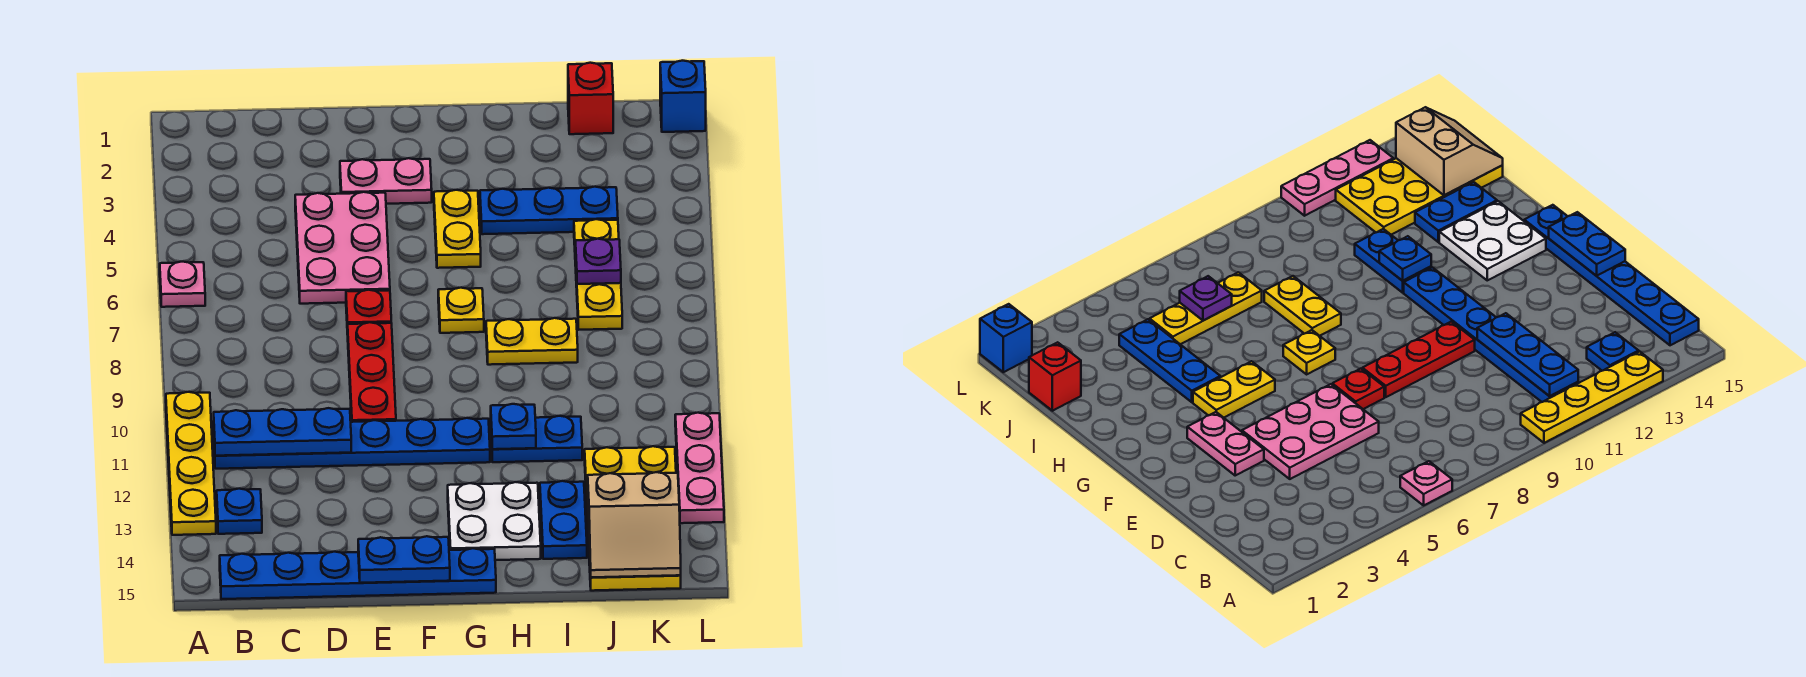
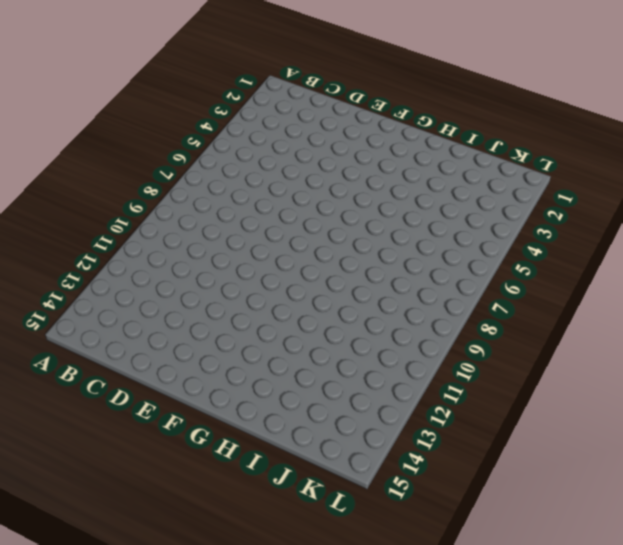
none -> pink plate A6 level 1
none -> yellow plate A10:A13 level 1
none -> blue plate B11:G11 level 1

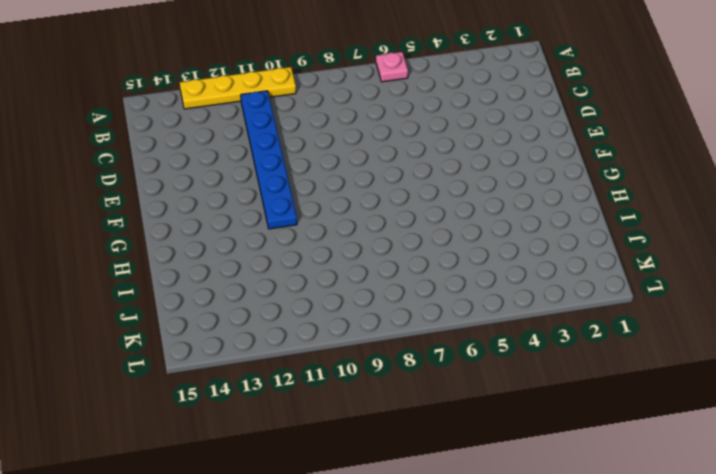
none -> blue plate B13 level 1
none -> blue plate B15:G15 level 1
none -> pink plate D4:E6 level 1

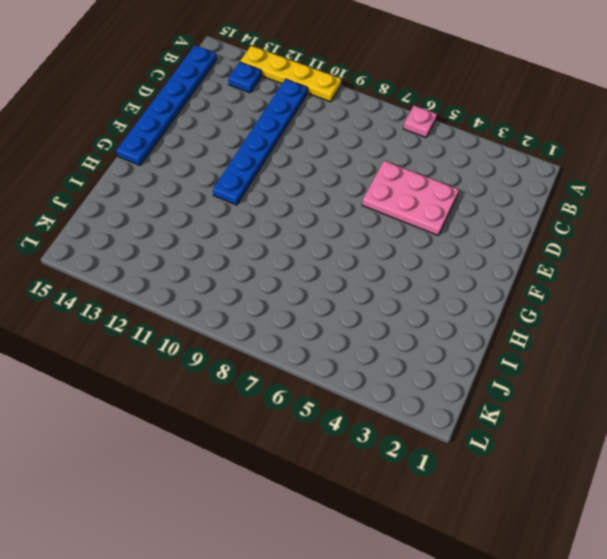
none -> pink plate E3:F3 level 1
none -> red plate E7 level 1
none -> red plate E8:E10 level 1

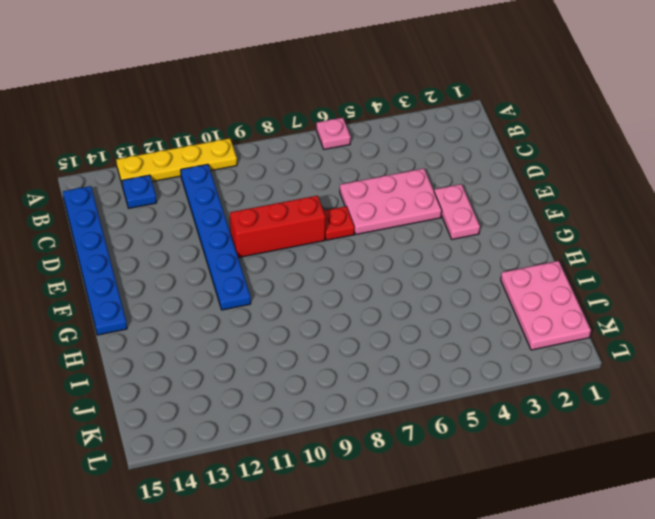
red brick E8:E10 level 1 -> red plate E8:E10 level 1
pink plate I1:K2 level 1 -> red brick J1 level 1
none -> yellow plate G4:G5 level 1
none -> yellow plate G7 level 1
none -> white plate G13:H14 level 1

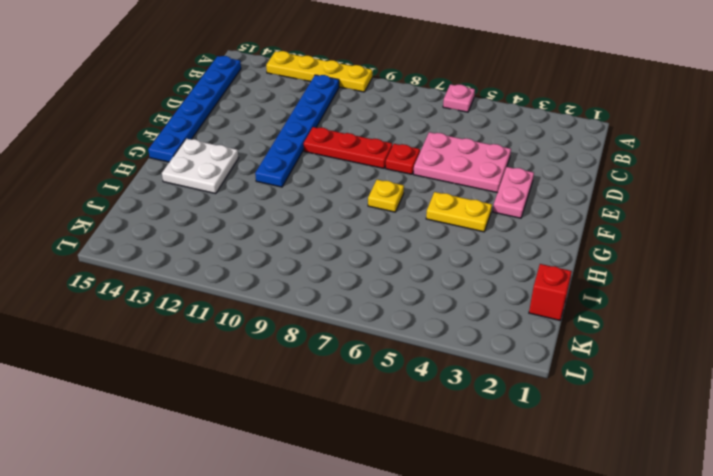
none -> blue plate B13 level 1
none -> blue plate H4:J4 level 1
none -> yellow plate H8:I8 level 1

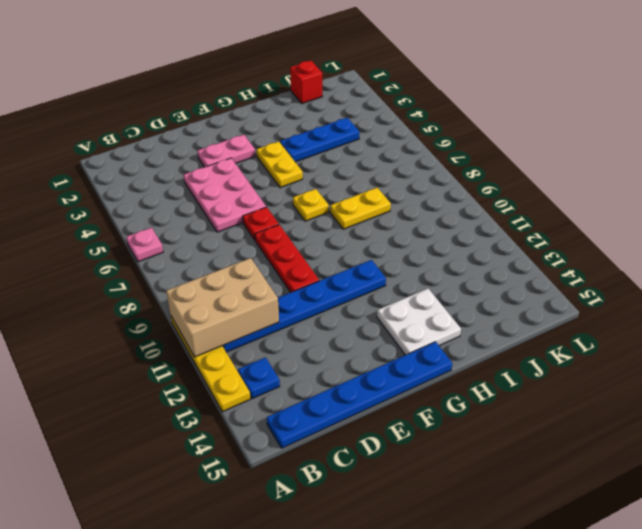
tan brick A10:C11 level 2 -> blue plate B11:D11 level 2
none -> blue plate H11:I11 level 1
none -> blue plate I13:I14 level 1
none -> yellow plate J5:J7 level 1

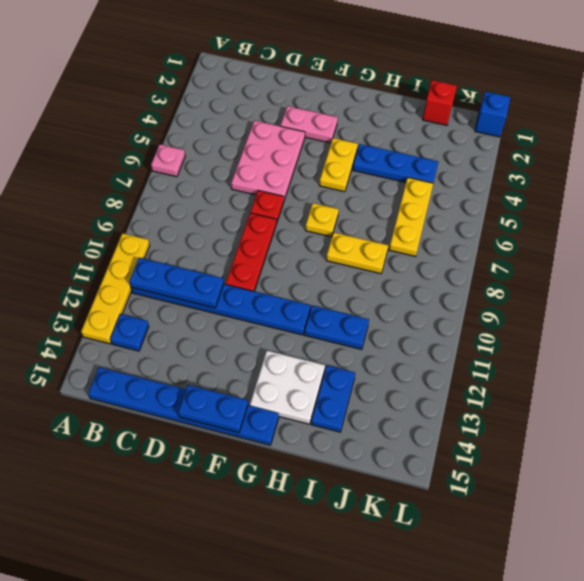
none -> yellow plate J12:K15 level 1
none -> pink plate L11:L13 level 1
none -> blue plate H11 level 2

